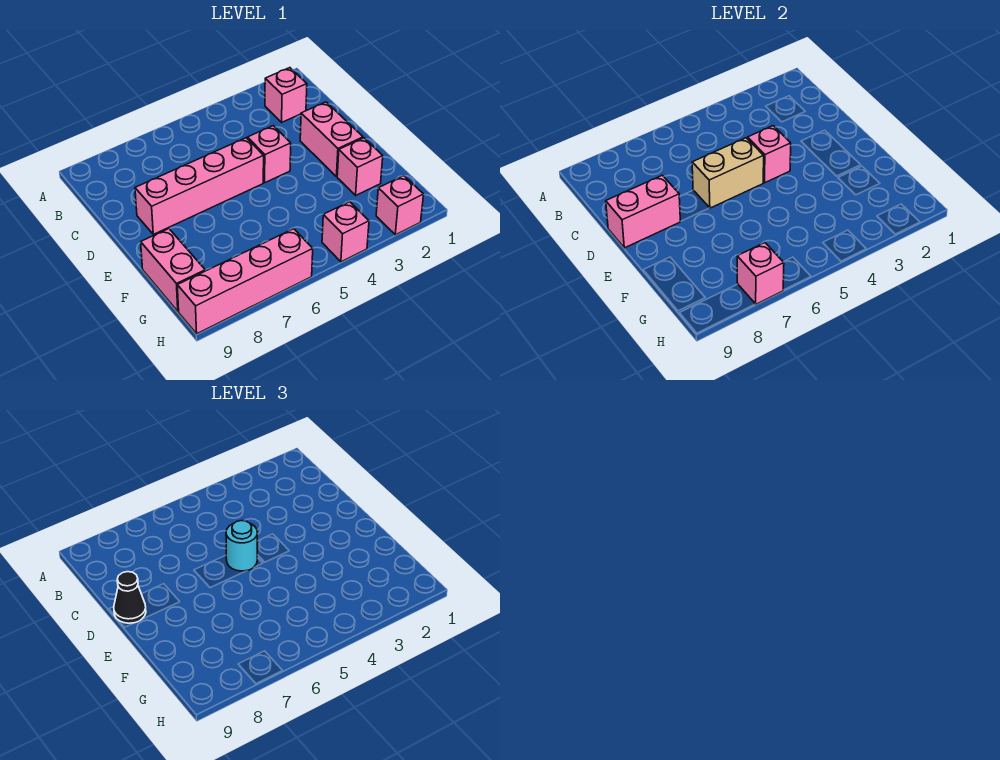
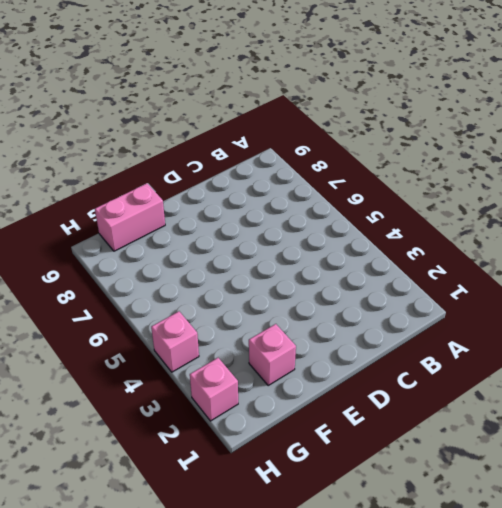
none -> pink brick B2 level 1
none -> pink brick D2:E2 level 1
none -> pink brick D4 level 1

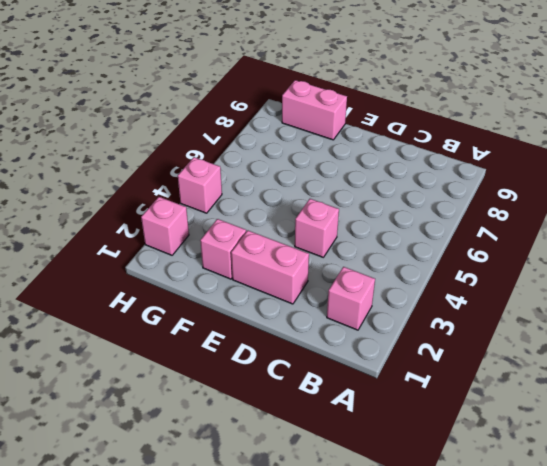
none -> pink brick D5:D8 level 1
none -> pink brick H6:H9 level 1
none -> pink brick D4 level 2

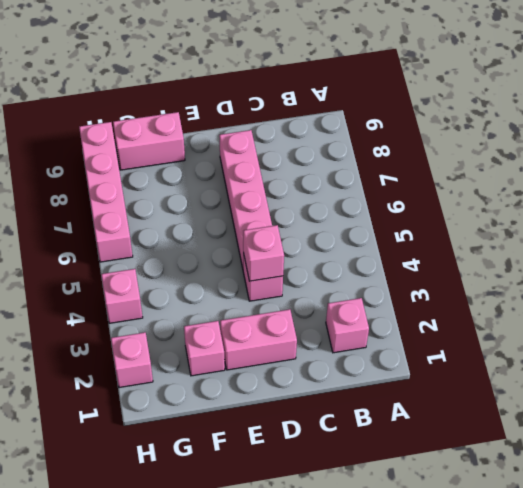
none -> tan brick D5:D6 level 2
none -> pink brick D8:D9 level 2
none -> pink brick H7 level 2

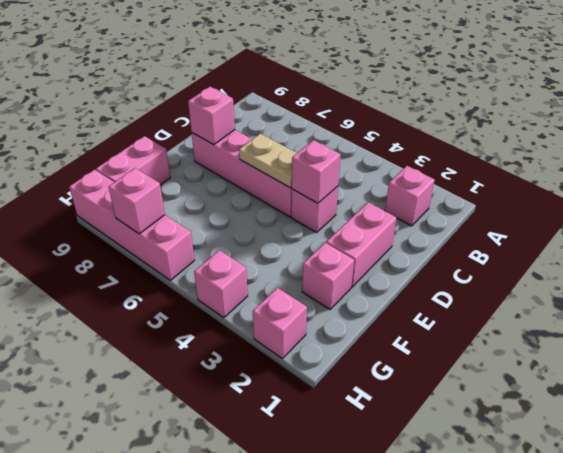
tan plate D5:D6 level 2 -> tan brick D5:D6 level 2
pink brick D8 level 2 -> pink brick D8:D9 level 2
none -> cyan round brick D5 level 3
none -> black cone D9 level 3

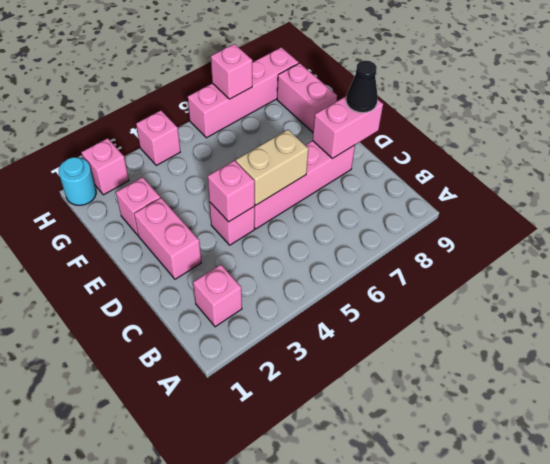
cyan round brick H1 level 1 -> cyan round brick D5 level 3

